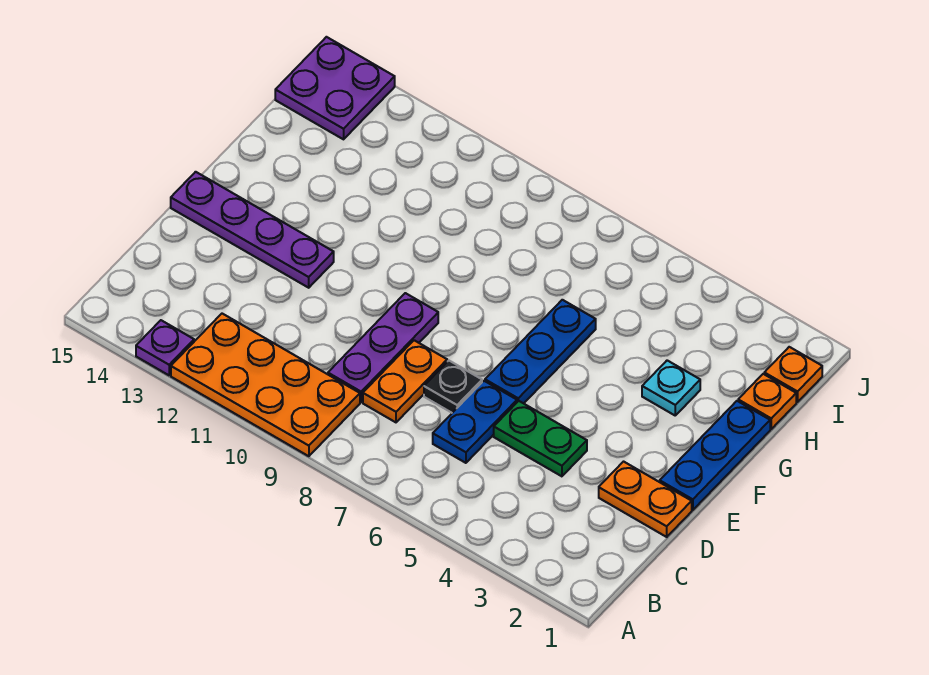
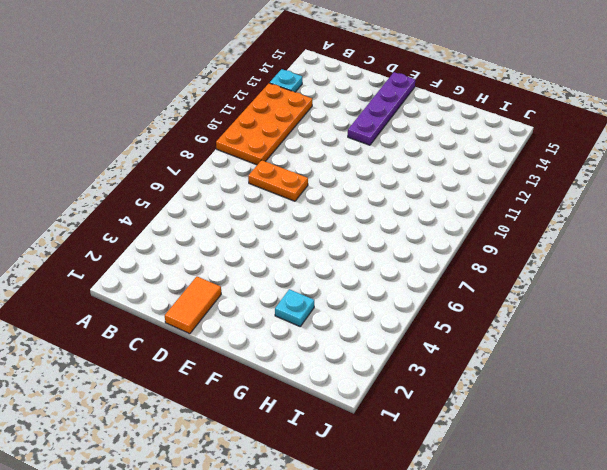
cyan plate A13 level 1 -> purple plate A13 level 1
orange tile D1:D2 level 1 -> orange plate D1:D2 level 1
none -> blue plate C6:D6 level 1
none -> purple plate C9:E9 level 1
none -> green plate D4:D5 level 1

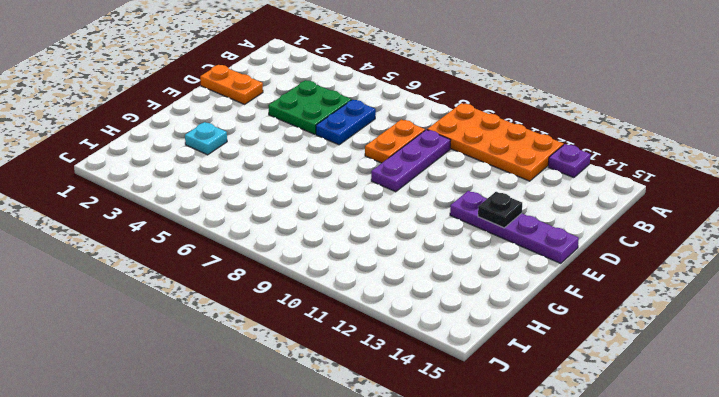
green plate C4:D5 level 1 -> green plate D4:D5 level 1
black plate E13 level 2 -> black plate D7 level 1
none -> blue plate E1:G1 level 1
none -> blue plate E6:G6 level 1
none -> orange plate H1 level 1

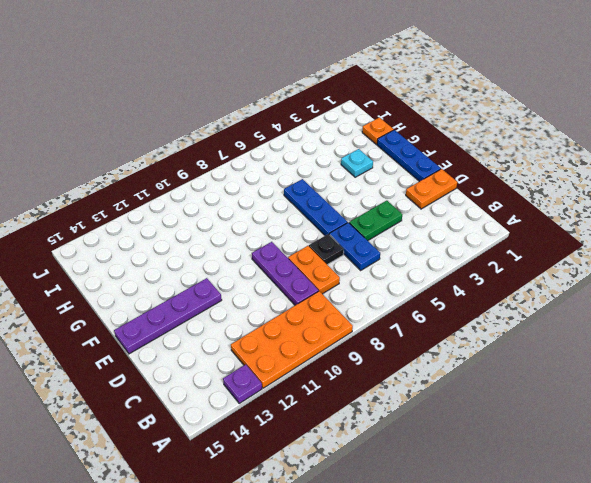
none -> orange plate I1 level 1
none -> purple plate I14:J15 level 1

